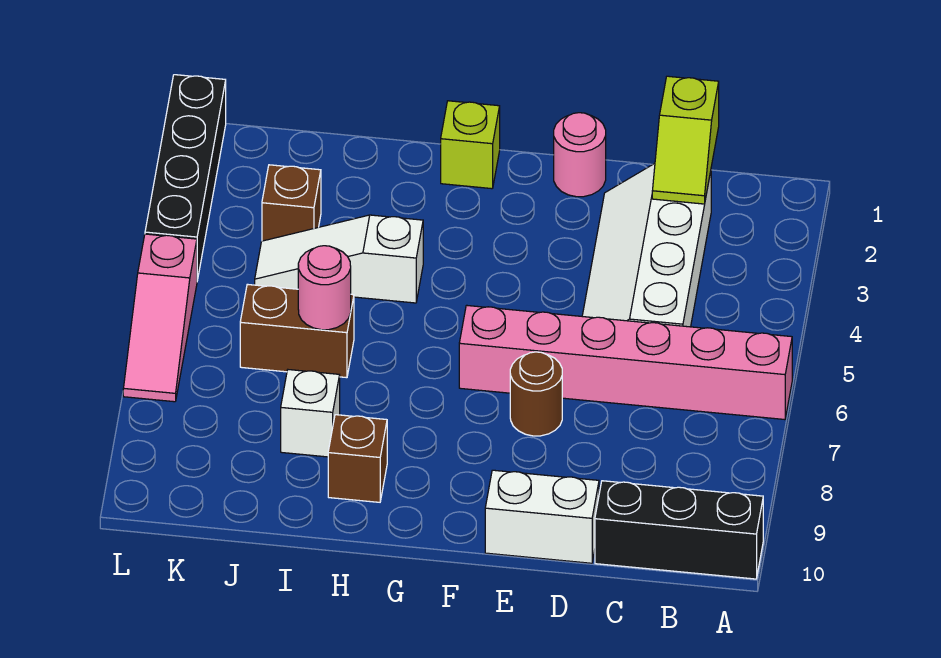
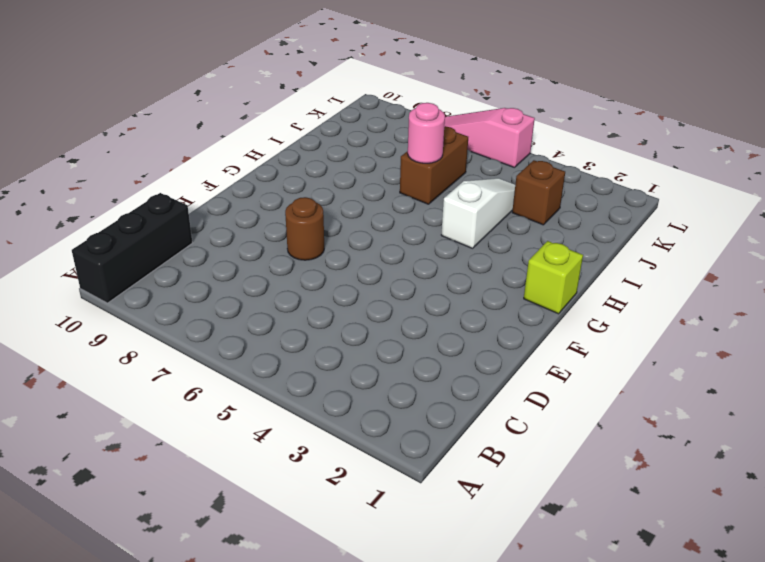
none -> pink brick A6:F6 level 1
none -> white slope C2:D5 level 1 top C
none -> white brick D10:E10 level 1

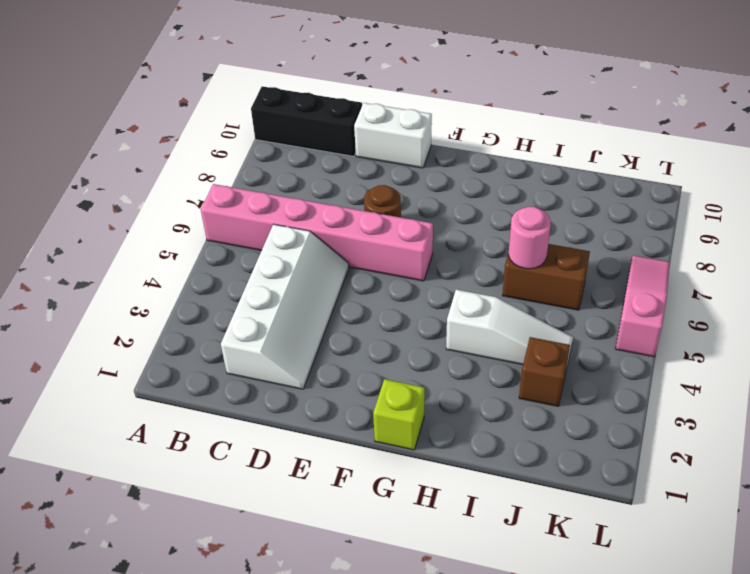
none -> pink round brick E1 level 1
none -> brown brick H9 level 1
none -> white brick I8 level 1

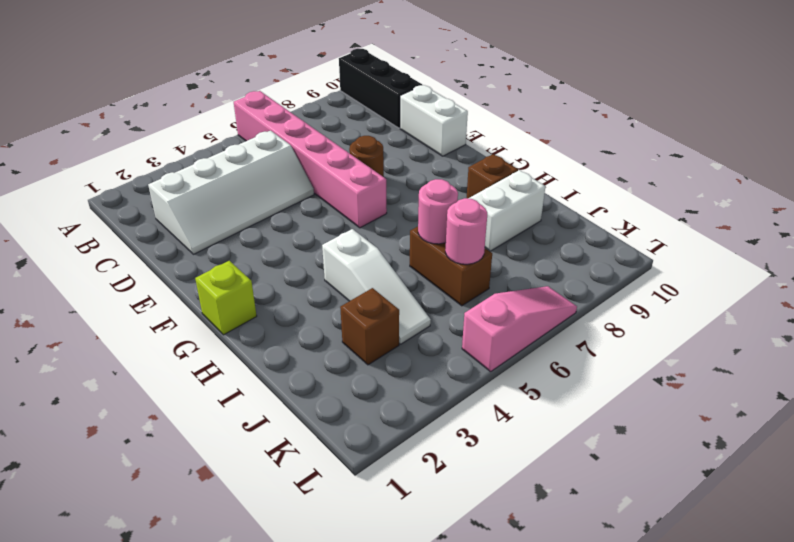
white brick I8:I9 level 1 -> white brick I8 level 1
pink round brick J6 level 2 -> pink round brick E1 level 1
none -> black brick L1:L4 level 1
none -> lime slope C1:C2 level 2 top 1

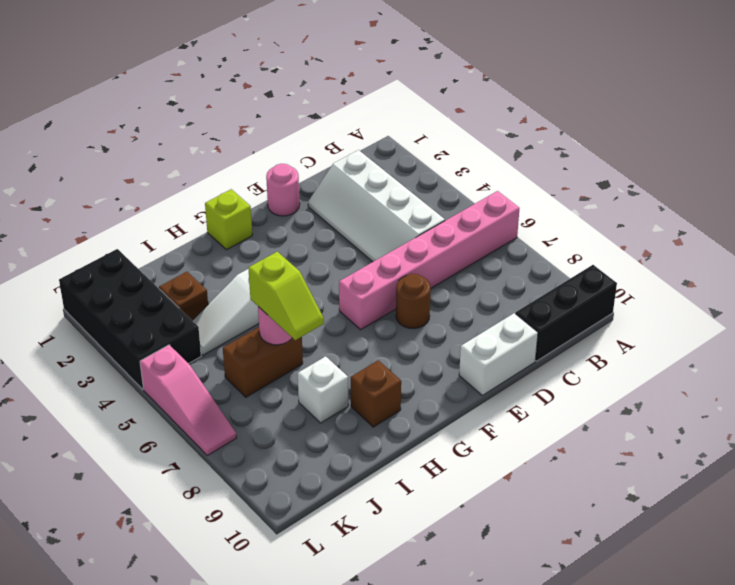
lime slope I6:I7 level 3 top 6 -> lime slope C1:C2 level 2 top 1
black brick K1:L4 level 1 -> black brick L1:L4 level 1

